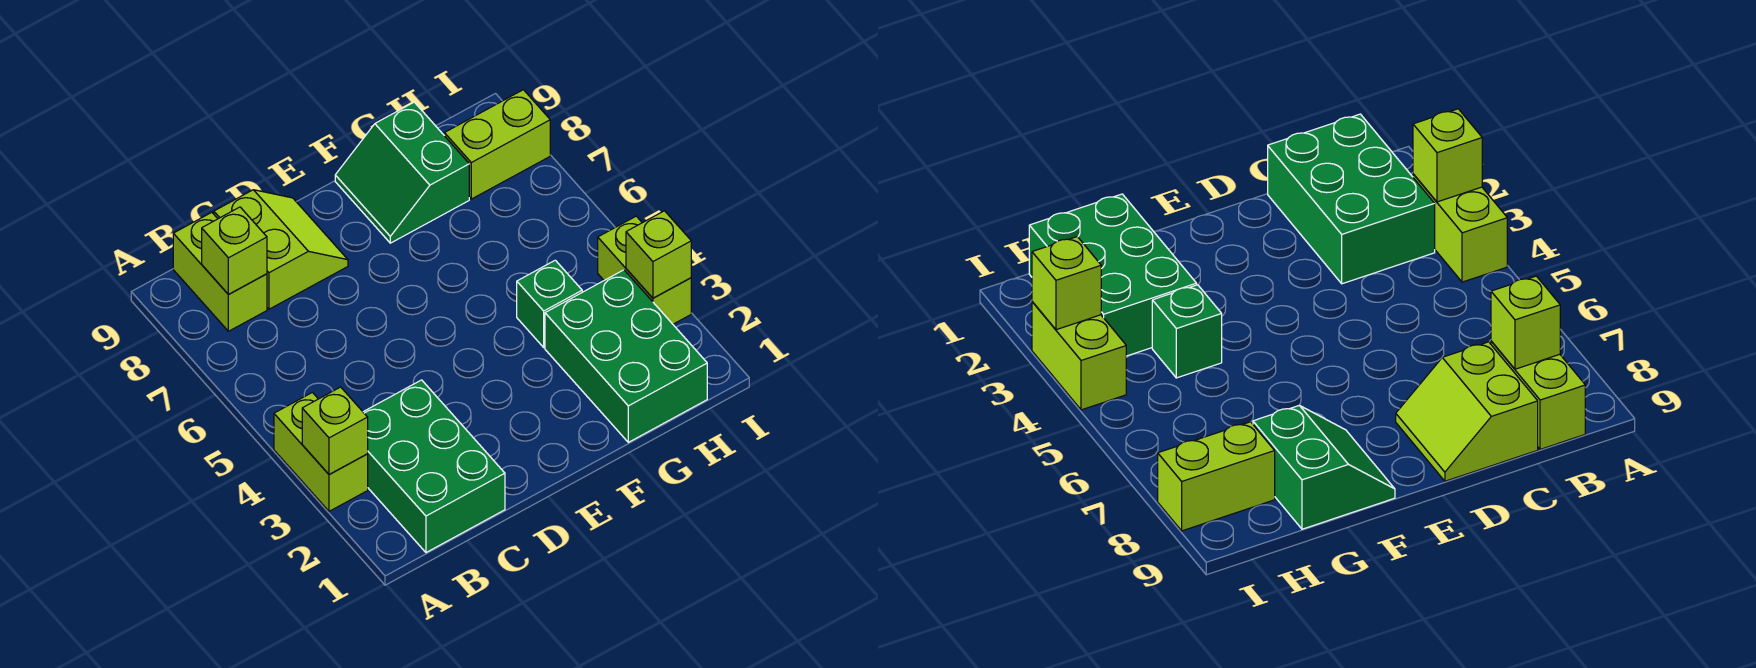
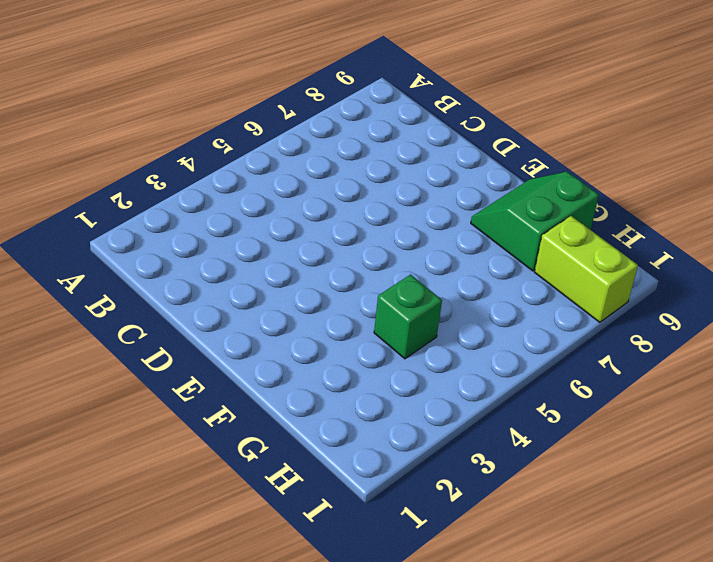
none -> lime brick A3:A4 level 1
none -> green brick B1:C3 level 1
none -> lime brick B8:B9 level 1

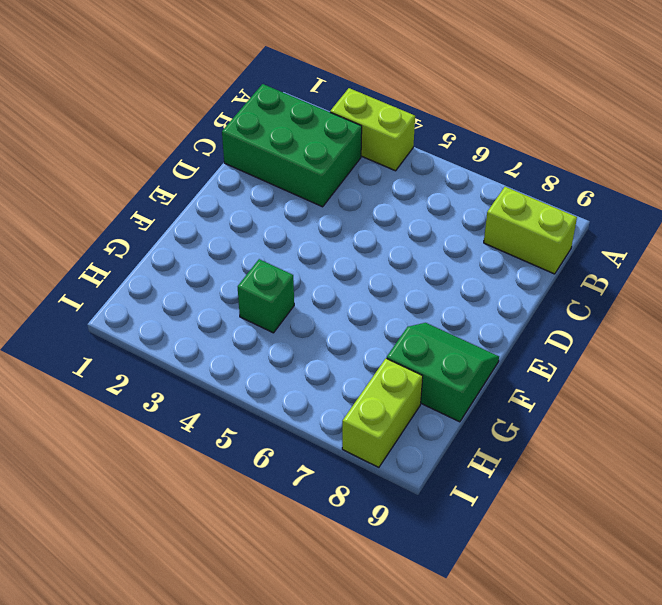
none -> lime slope C8:D9 level 1 top C
none -> green brick G1:H3 level 1
none -> lime brick I3:I4 level 1

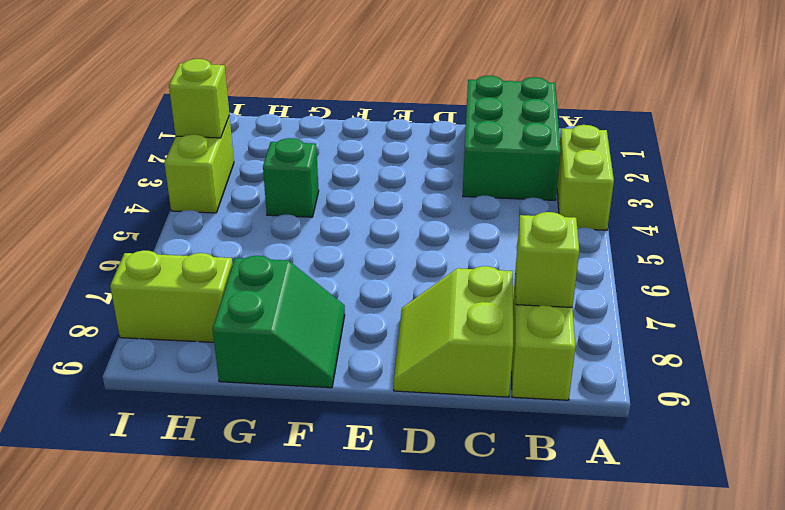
none -> green brick G1:H3 level 1
none -> lime brick A3 level 2

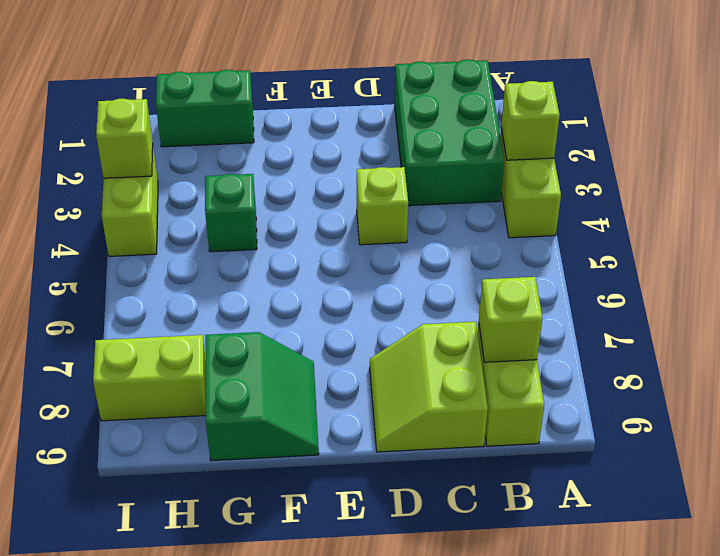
lime brick D4 level 1 -> none
green brick G1:H1 level 1 -> green brick G1:H3 level 1

